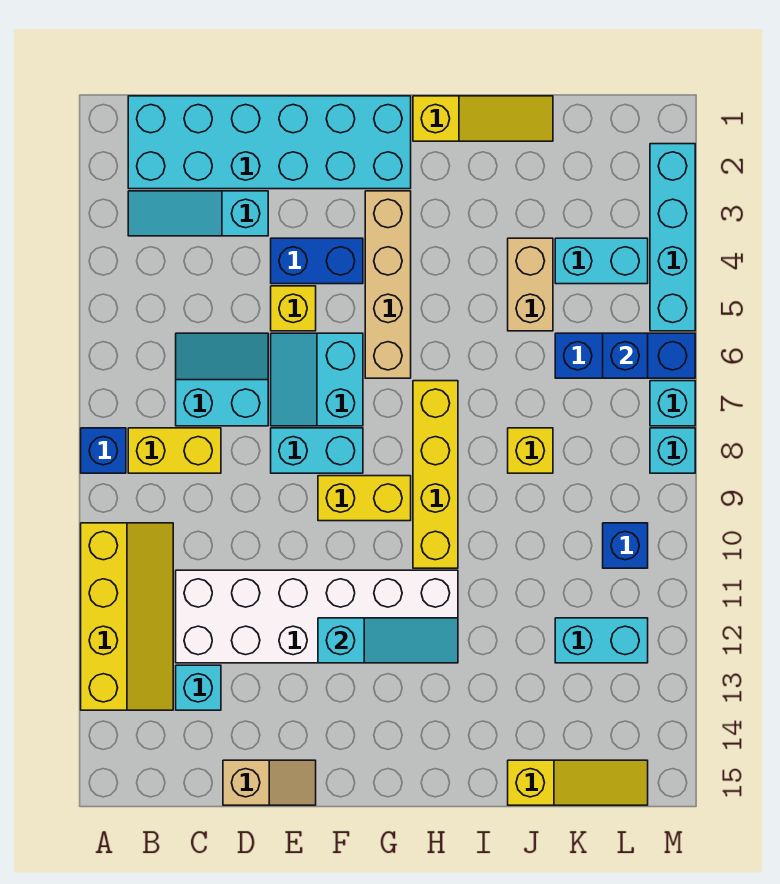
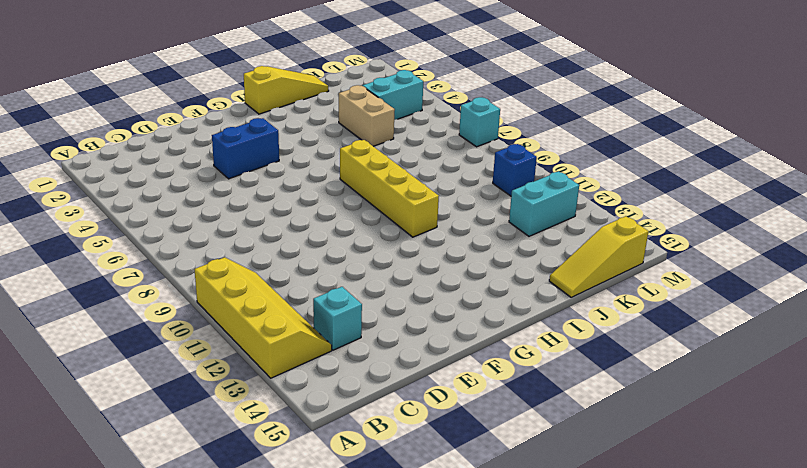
yellow slope J15:L15 level 1 top L -> yellow slope J15:L15 level 1 top J
none -> blue brick A8 level 1
none -> cyan brick B1:G2 level 1
none -> cyan slope B3:D3 level 1 top D

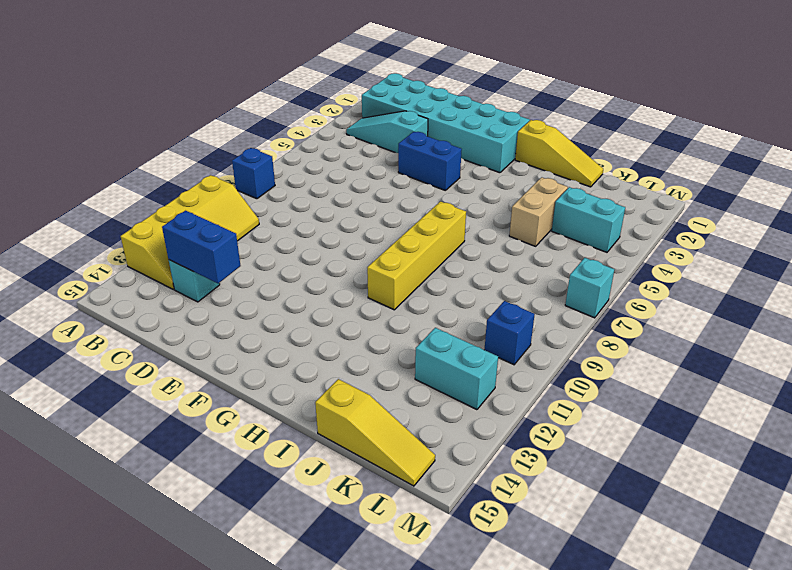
blue brick C13:D13 level 2 -> none
none -> yellow brick B8:C8 level 1
none -> cyan slope C6:D7 level 1 top 7
none -> white brick C11:H12 level 1

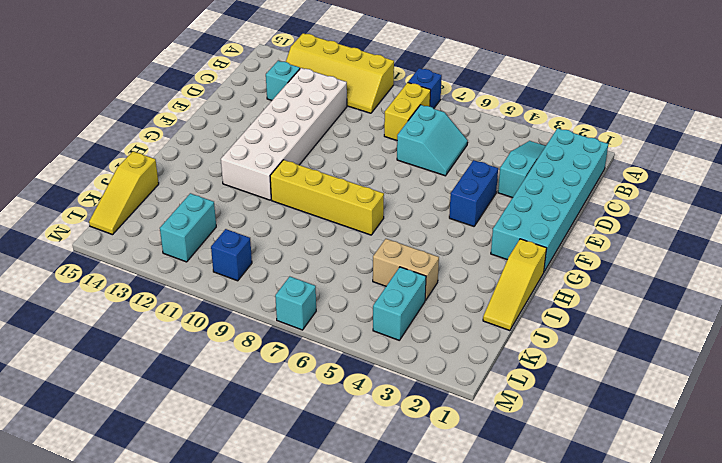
none -> tan slope D15:E15 level 1 top D
none -> yellow brick E5 level 1
none -> cyan slope E6:F7 level 1 top F

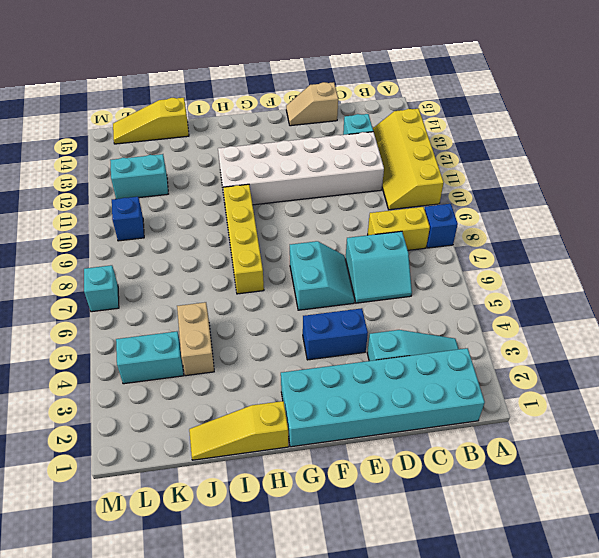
none -> yellow brick E5 level 1
none -> cyan brick E8:F8 level 1
none -> yellow brick F9:G9 level 1

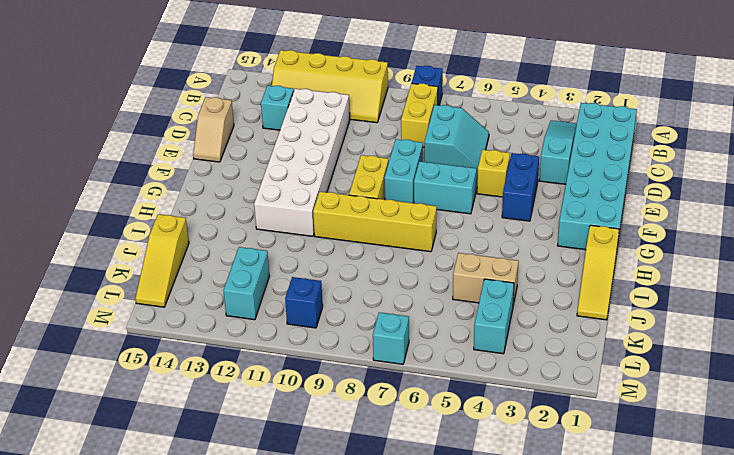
none -> tan brick G3:G6 level 1
none -> yellow brick J8 level 1
none -> blue brick K6:M6 level 1

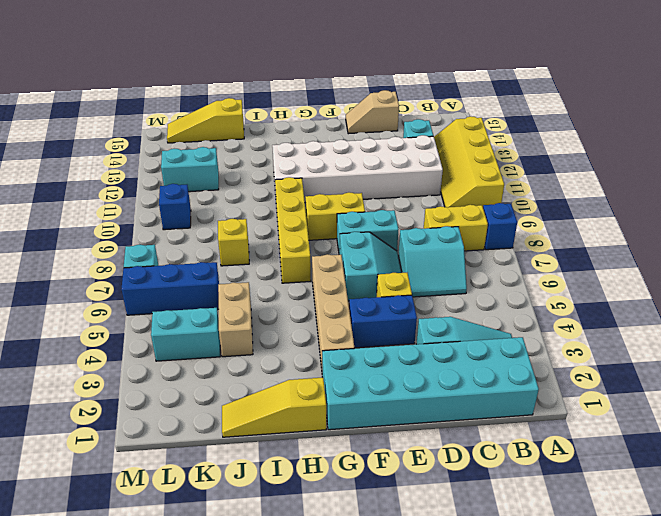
none -> cyan brick M2:M5 level 1
none -> cyan brick M8 level 1
none -> cyan slope F12:H12 level 2 top F

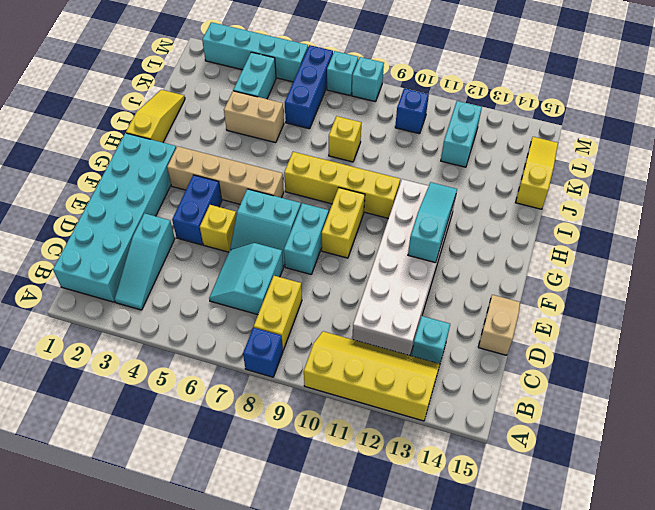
none -> blue brick L6 level 2

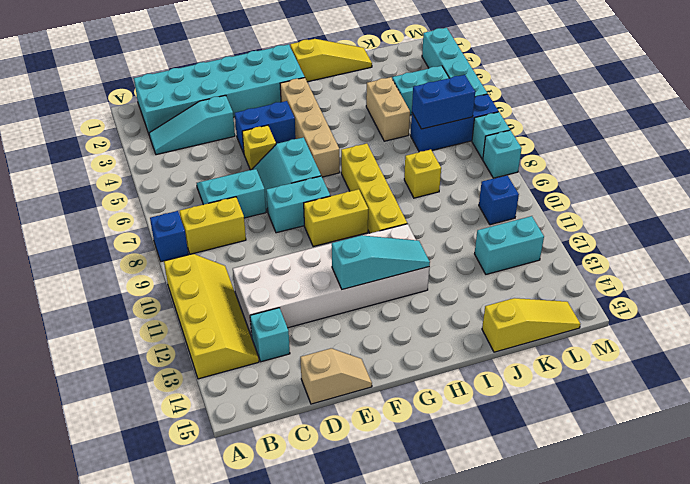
blue brick K6:L6 level 2 -> blue brick L6 level 2

